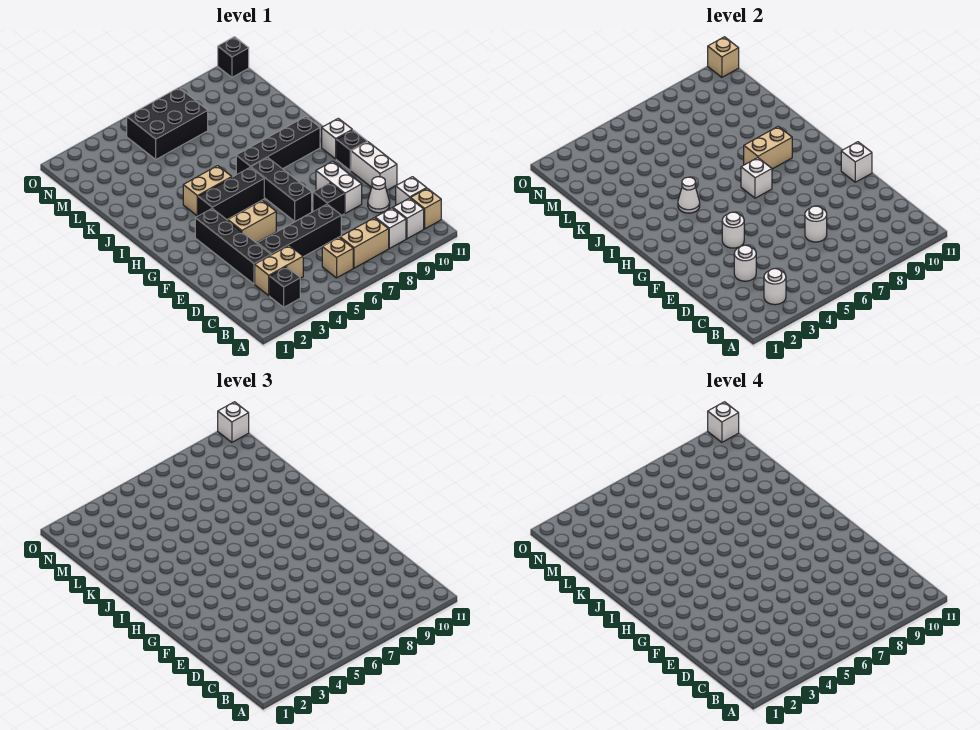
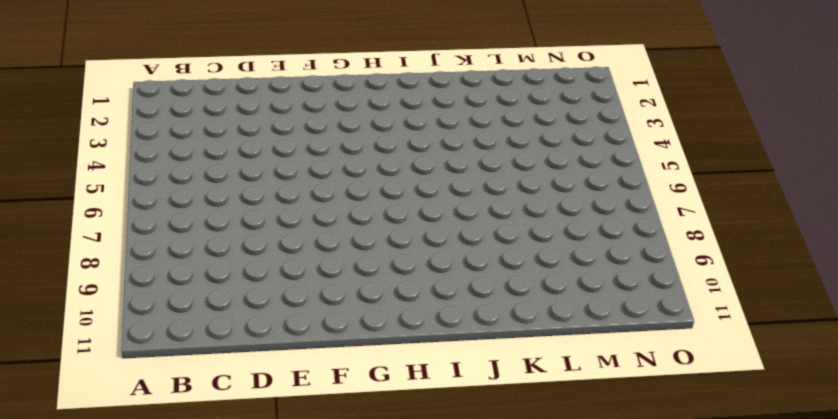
none -> black brick B3 level 1
none -> tan brick B6 level 1
none -> tan brick B7:B8 level 1
none -> white brick B9 level 1

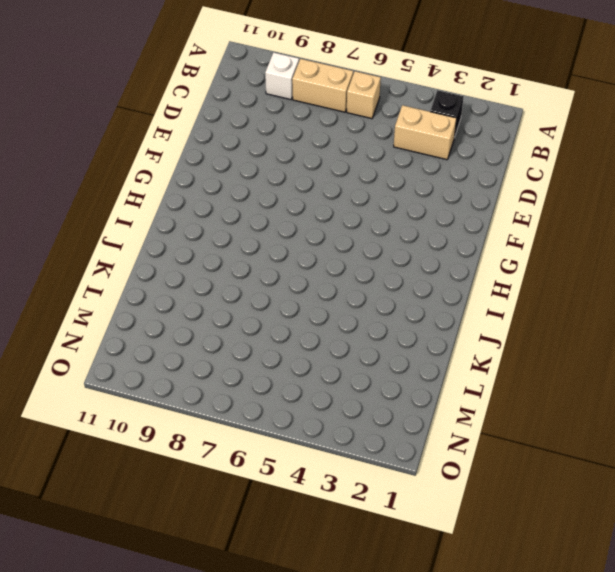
none -> white brick B10 level 1
none -> tan brick B11 level 1
none -> white brick C11 level 1
none -> black brick D3:G3 level 1

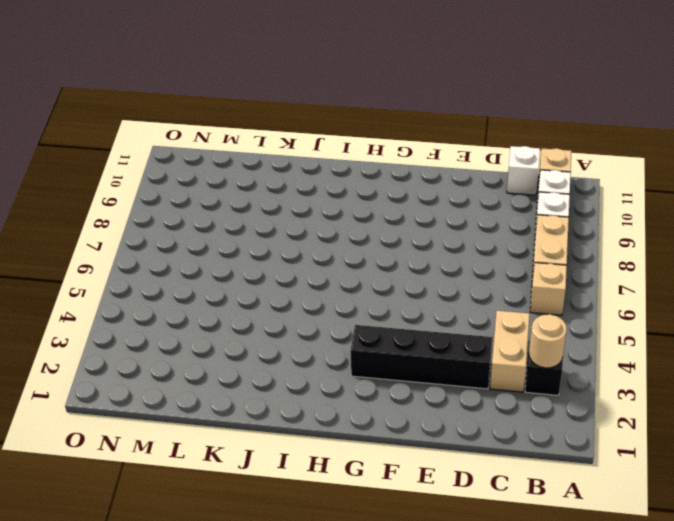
tan round brick B3 level 2 -> white round brick B3 level 2
none -> black brick D4:D7 level 1
none -> white cone D10 level 1
none -> black brick E8 level 1
none -> white brick E9:F9 level 1

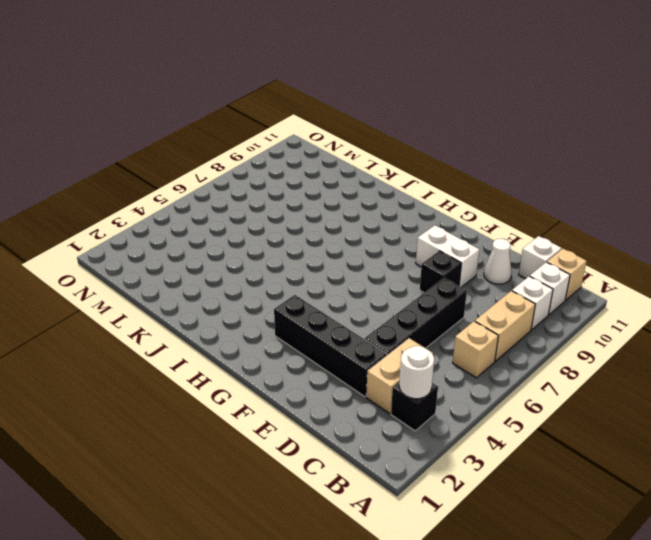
none -> white brick E11:F11 level 1
none -> tan brick F4:F5 level 1
none -> black brick F7:H7 level 1
none -> black brick G11 level 1

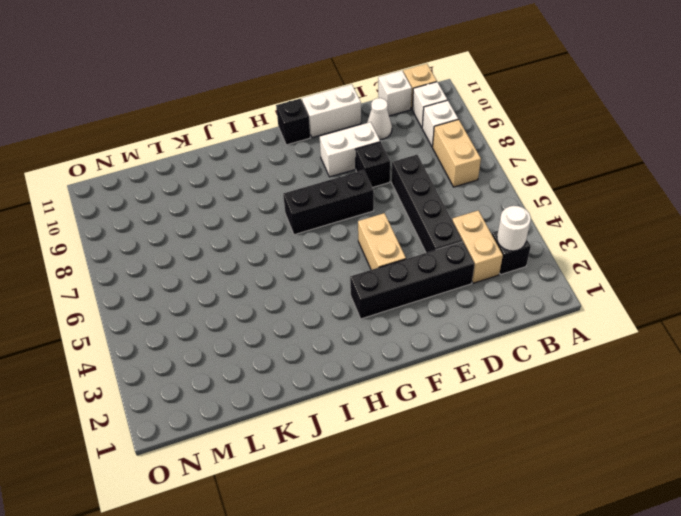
none -> tan brick B6 level 1
none -> black brick H4:H6 level 1
none -> white brick H11 level 1
none -> tan brick I4:I5 level 1

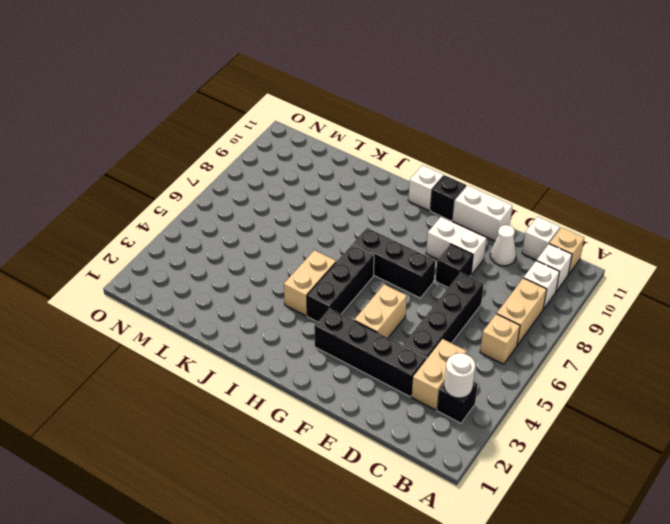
none -> black brick I7:I10 level 1
none -> black brick M5:N7 level 1
none -> black brick O11 level 1
none -> white round brick D3 level 2

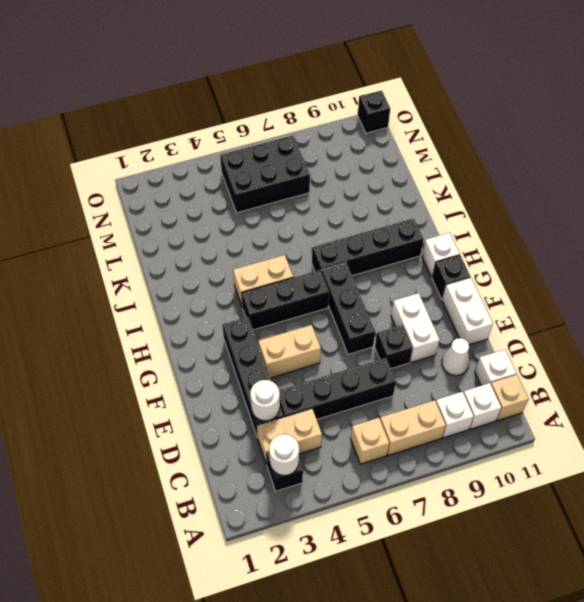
none -> white round brick D7 level 2
none -> white round brick F4 level 2
none -> white brick F11 level 2
none -> white brick H7 level 2

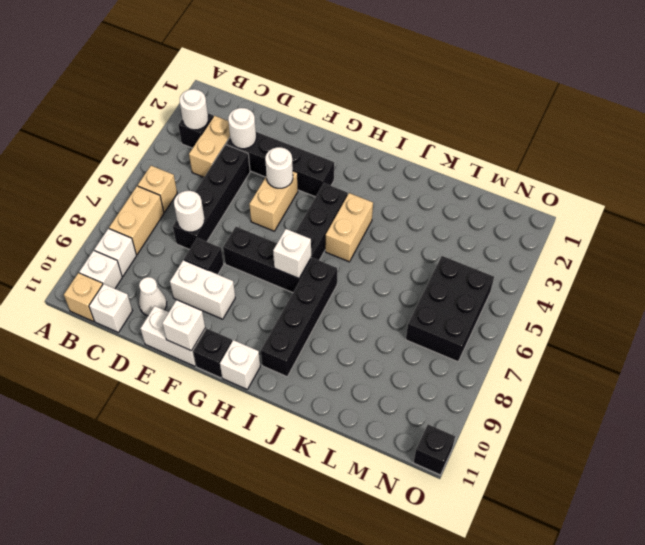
none -> white cone I4 level 2
none -> tan brick I8:I9 level 2
none -> tan brick O11 level 2
none -> white brick O11 level 3

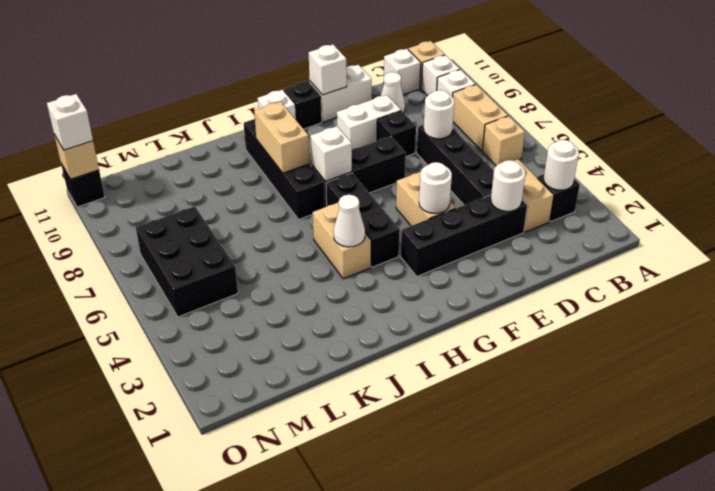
none -> white brick O11 level 4

